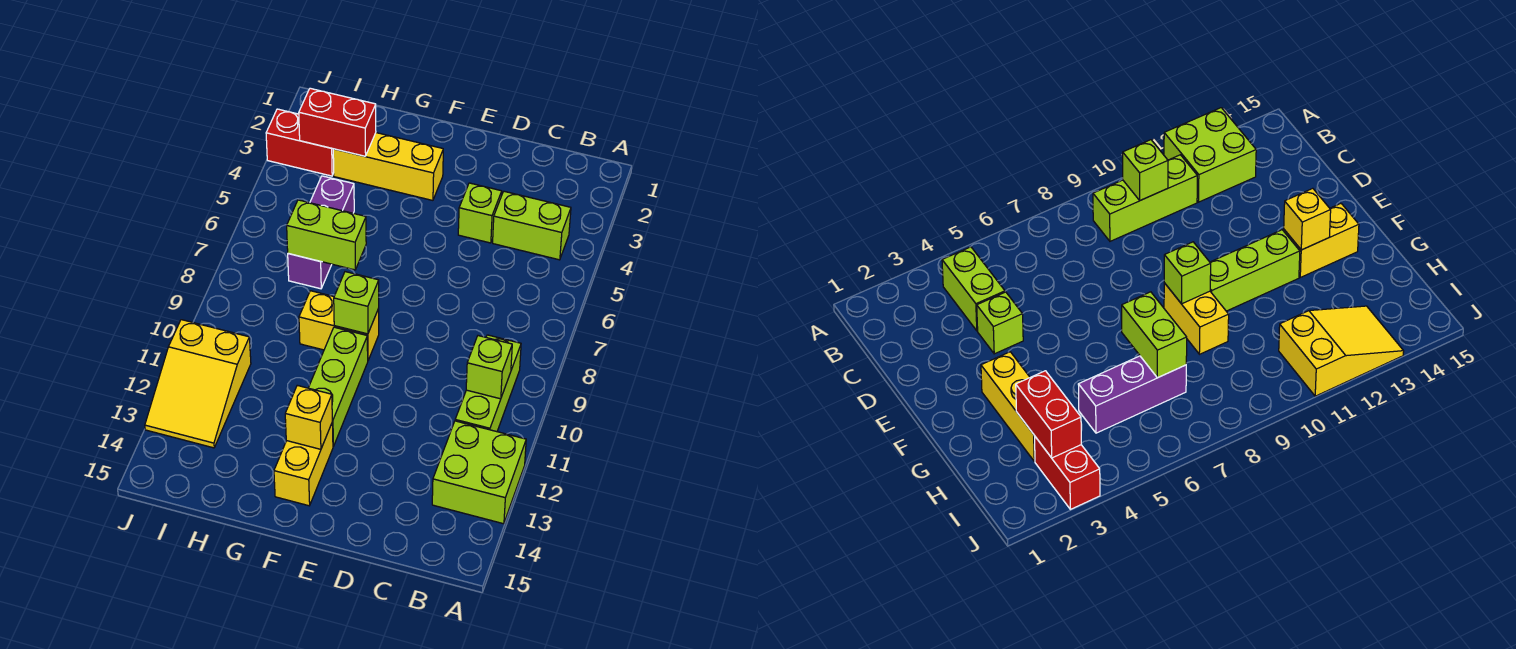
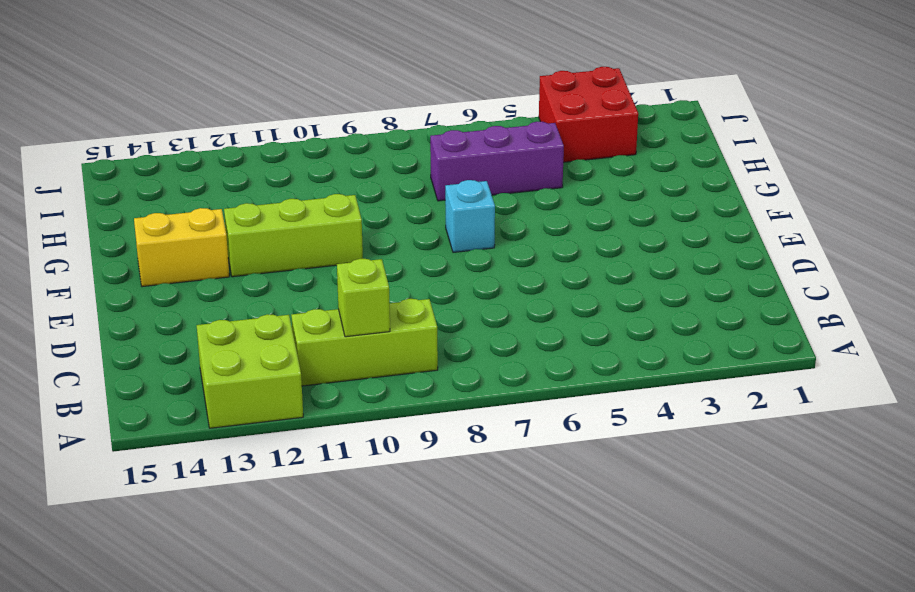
cyan brick F7 level 1 -> none
red brick I3:J4 level 1 -> red brick I3:J3 level 1
none -> lime brick B4:C4 level 1
none -> lime brick D4 level 1
none -> yellow brick F3:H3 level 1

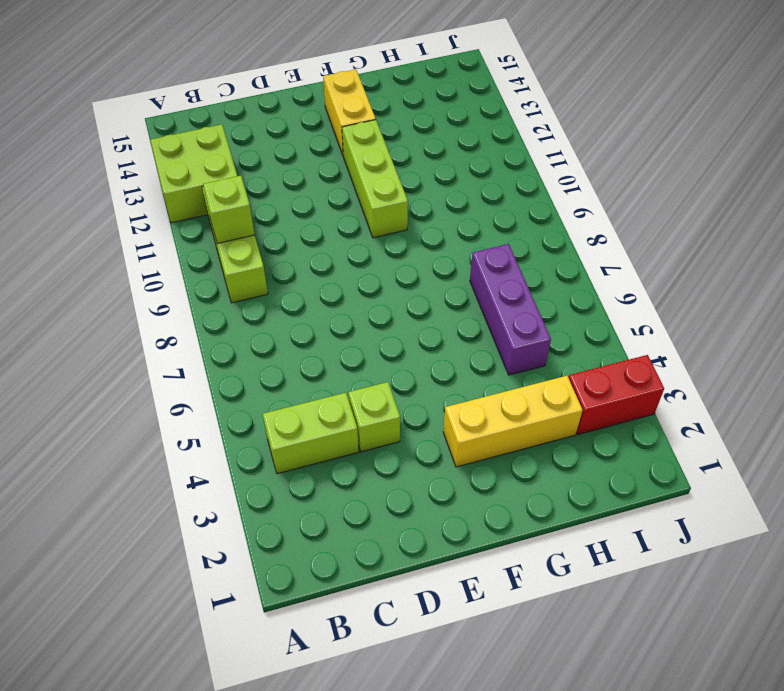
none -> yellow brick F9:G9 level 1
none -> yellow slope I11:J13 level 1 top 11
none -> lime brick F9 level 2

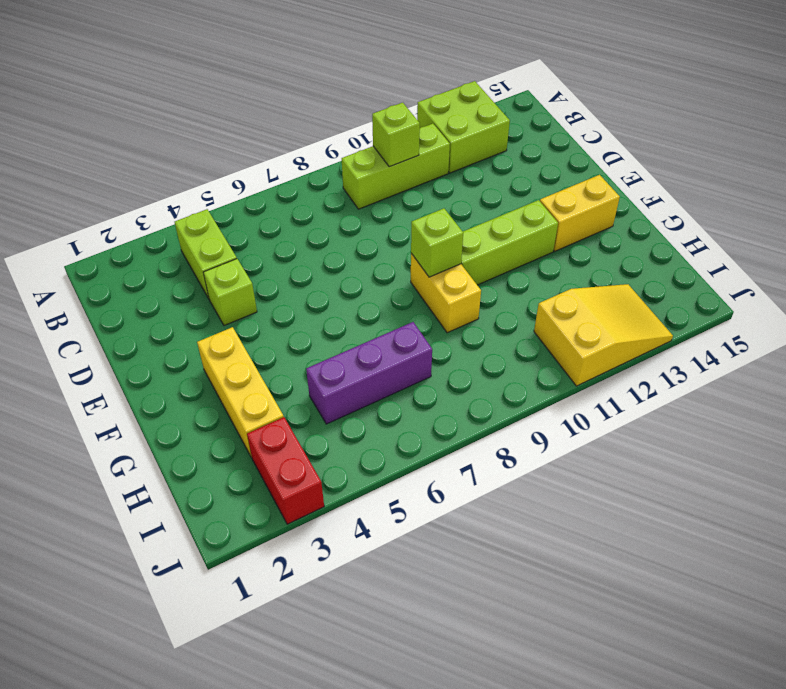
none -> yellow brick F13 level 2
none -> lime brick G7:H7 level 2
none -> red brick H3:I3 level 2

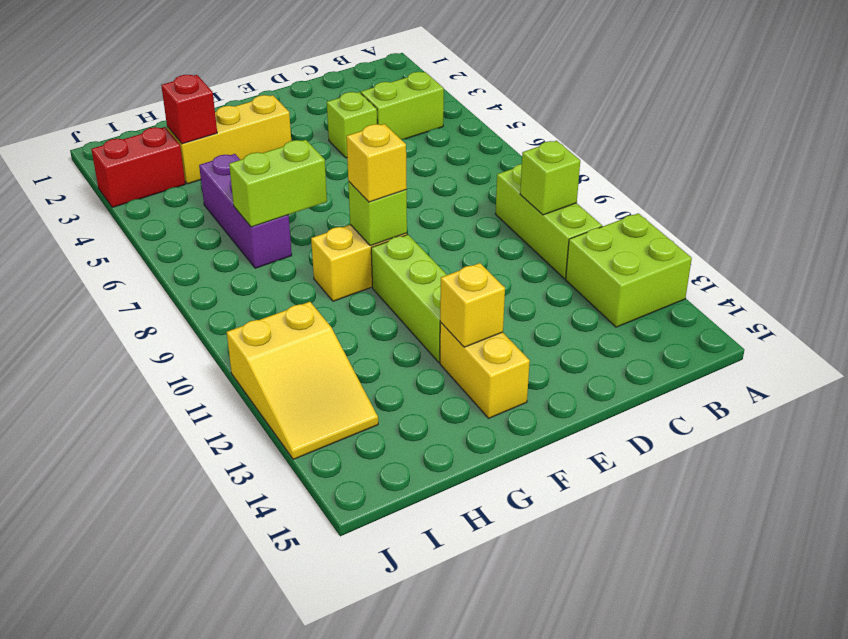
yellow brick F9 level 3 -> none
red brick H3 level 2 -> red brick H3:I3 level 2

